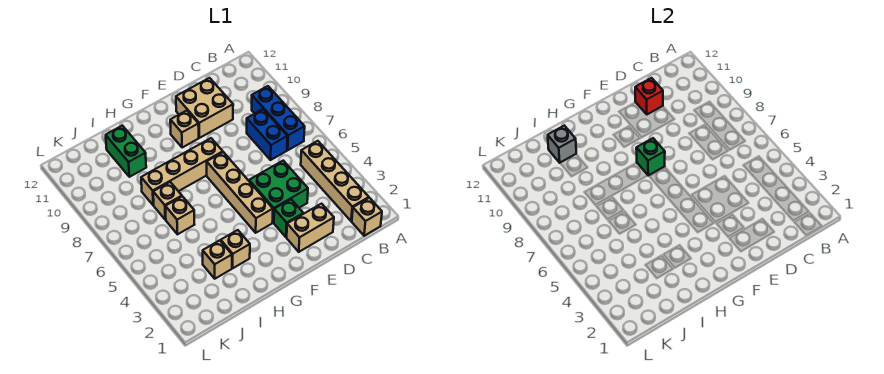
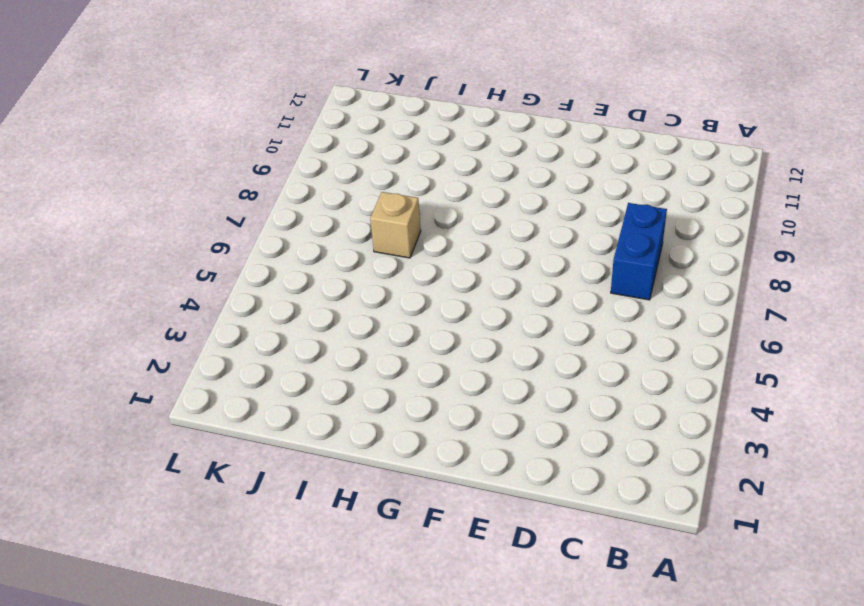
none -> tan brick B1 level 1
none -> tan brick B2:B5 level 1
none -> blue brick B7:B9 level 1

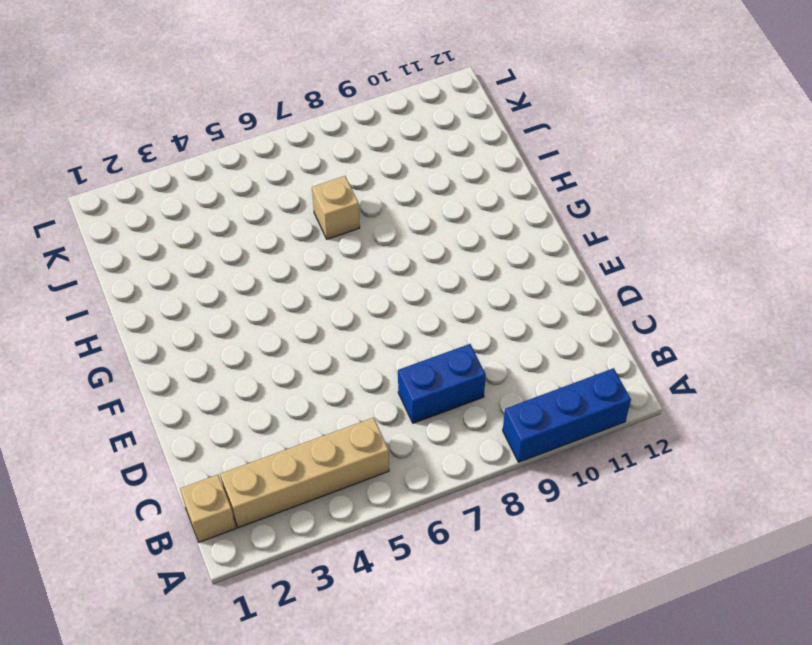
blue brick A9:A11 level 1 -> blue brick B7:B9 level 1
none -> tan brick D2:E2 level 1
none -> green brick D4:E5 level 1
none -> tan brick D10:E11 level 1

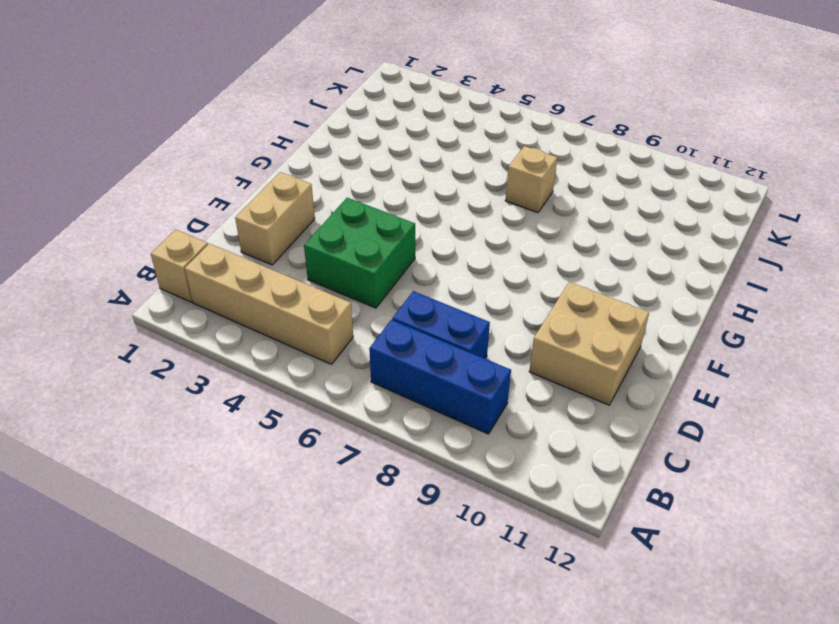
none -> green brick E3 level 1
none -> tan brick F4:F7 level 1
none -> tan brick F8:I8 level 1

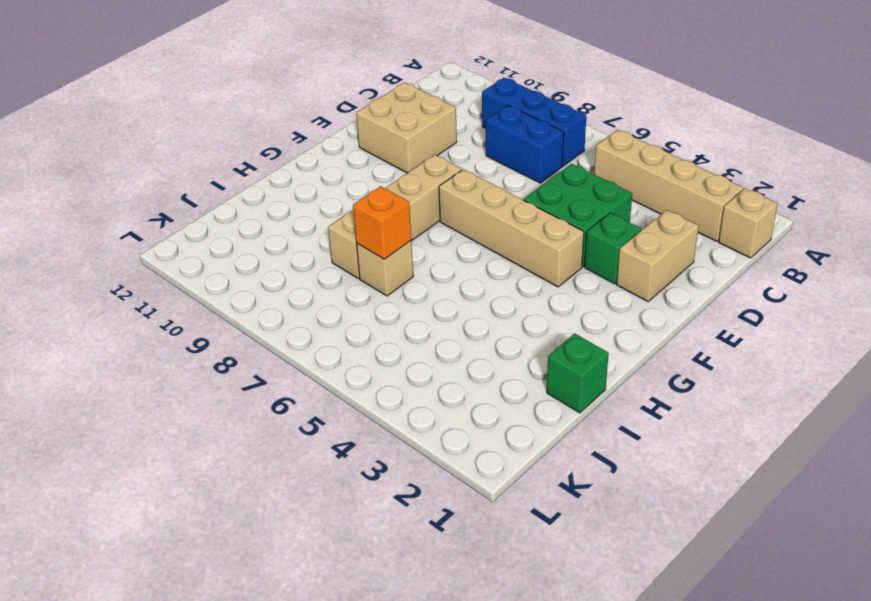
green brick I1 level 1 -> green brick F8 level 2
orange brick I7 level 2 -> none
none -> tan brick F10 level 1
none -> tan brick H3 level 1
none -> tan brick I3 level 1

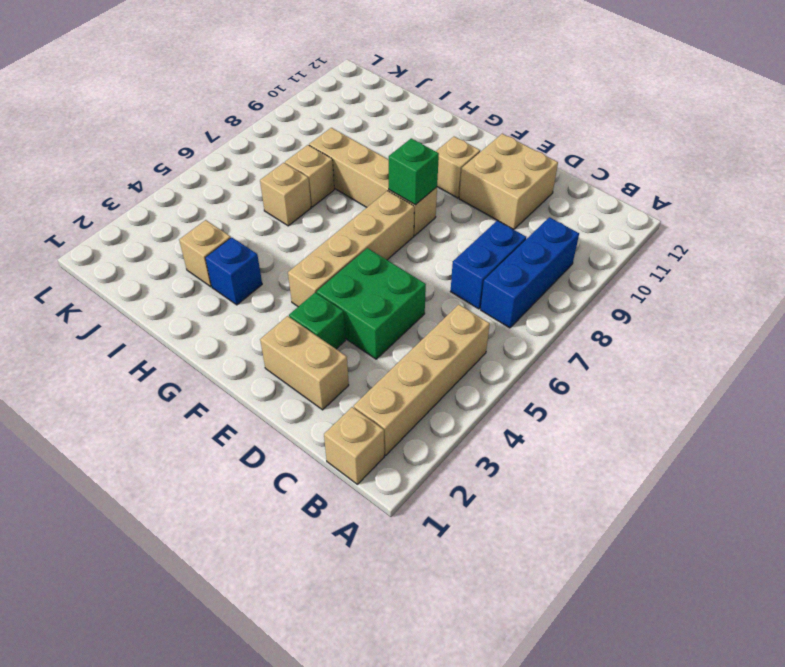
blue brick H3 level 1 -> tan brick H3 level 1
none -> green brick I10:I11 level 1
none -> red brick D11 level 2
none -> grey brick I11 level 2

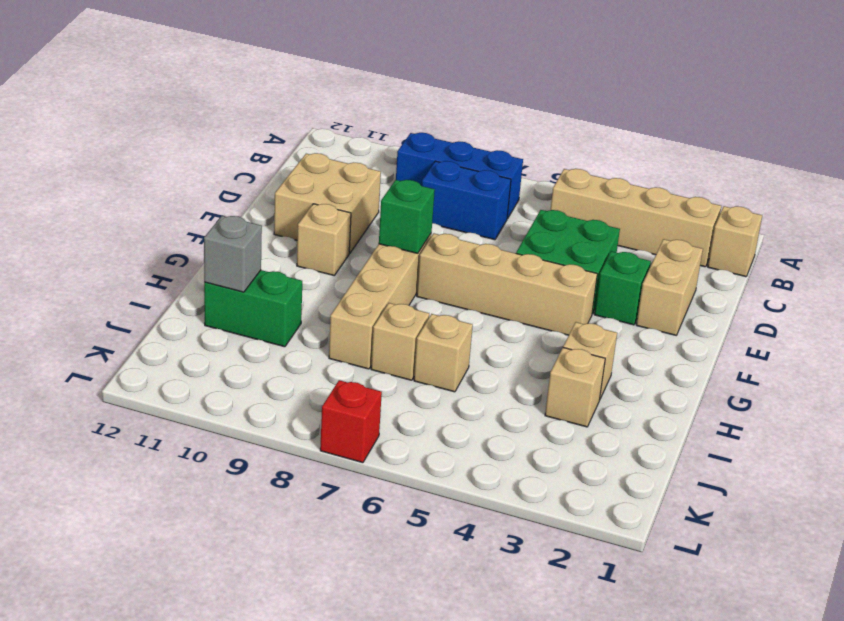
red brick L7 level 1 -> red brick D11 level 2

